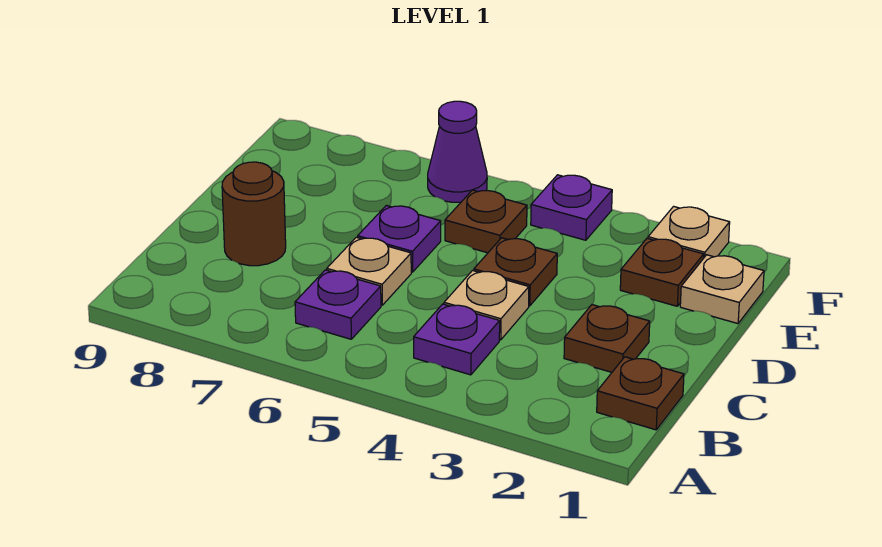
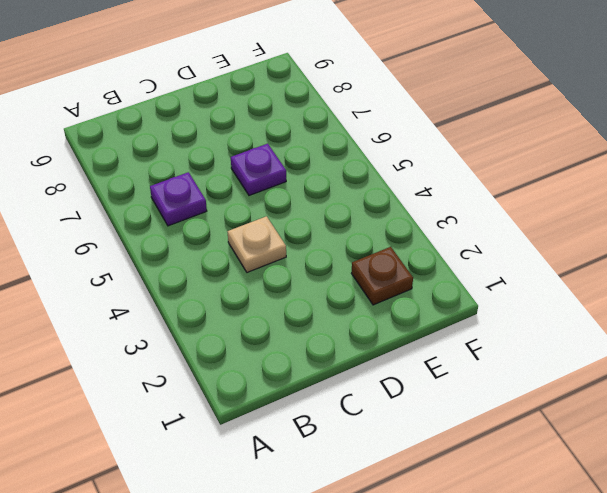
none -> brown plate B1 level 1
none -> purple plate B4 level 1
none -> brown plate C2 level 1

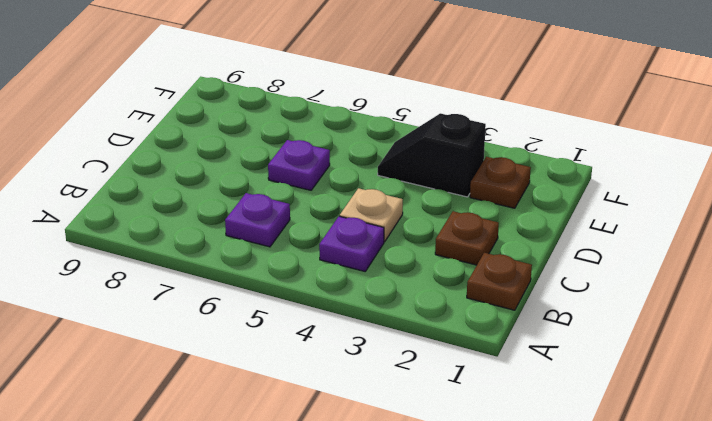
black slope E3:E4 level 1 top 3 -> none
none -> tan plate C6 level 1
none -> brown round brick C8 level 1
none -> brown plate D4 level 1

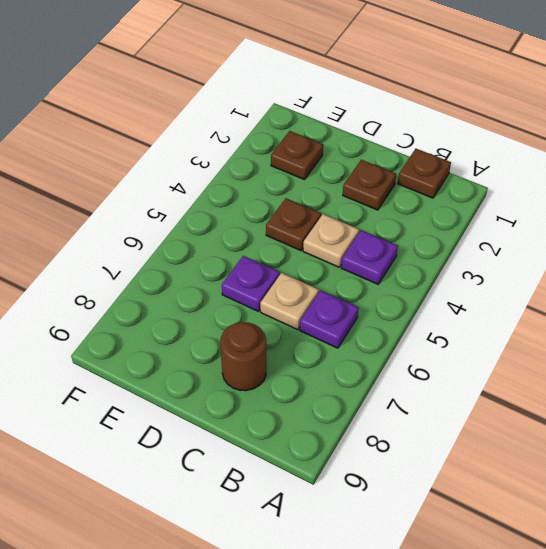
none -> tan plate E1 level 1
none -> brown plate E5 level 1
none -> tan plate F2 level 1

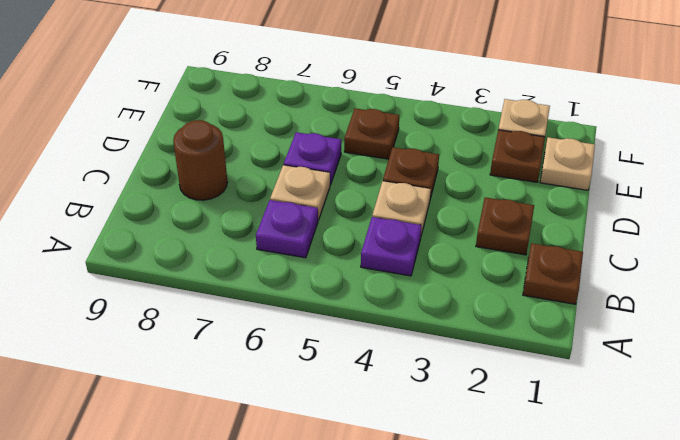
none -> purple plate F4 level 1
none -> purple cone F6 level 1

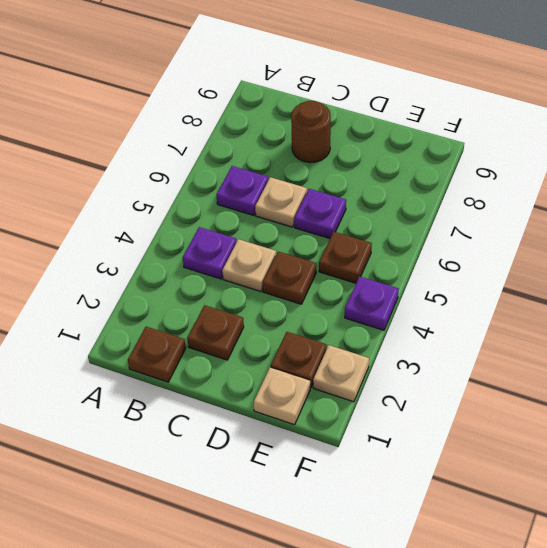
none -> purple cone F6 level 1

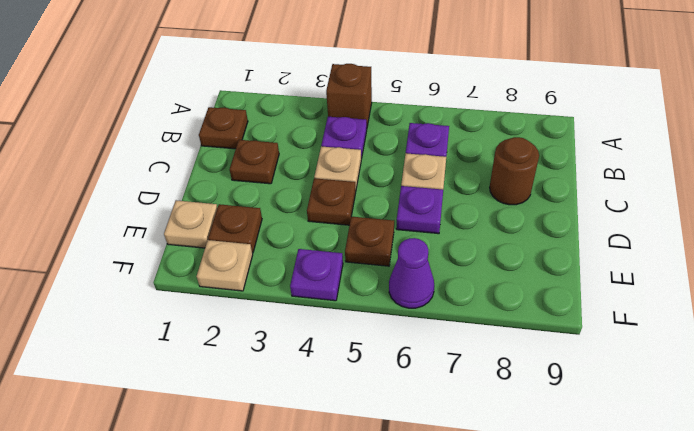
brown brick A4 level 1 -> none

